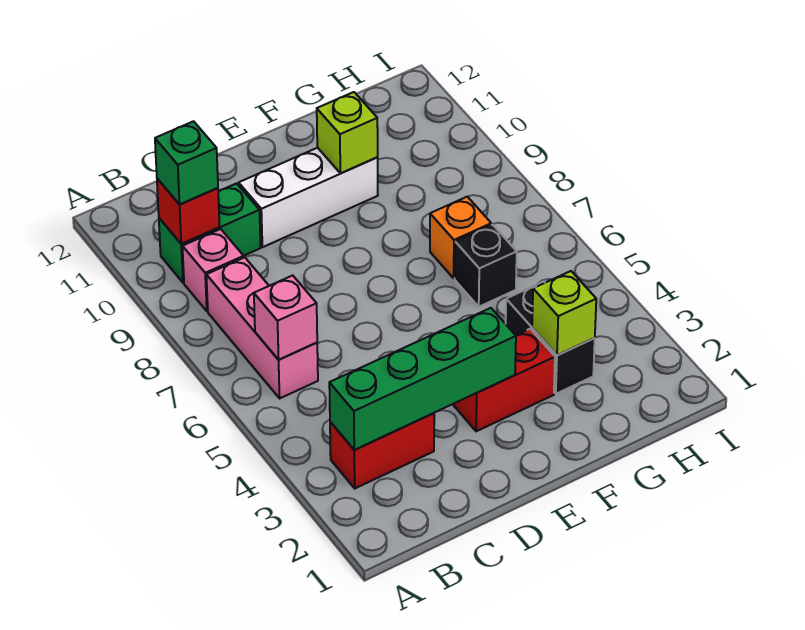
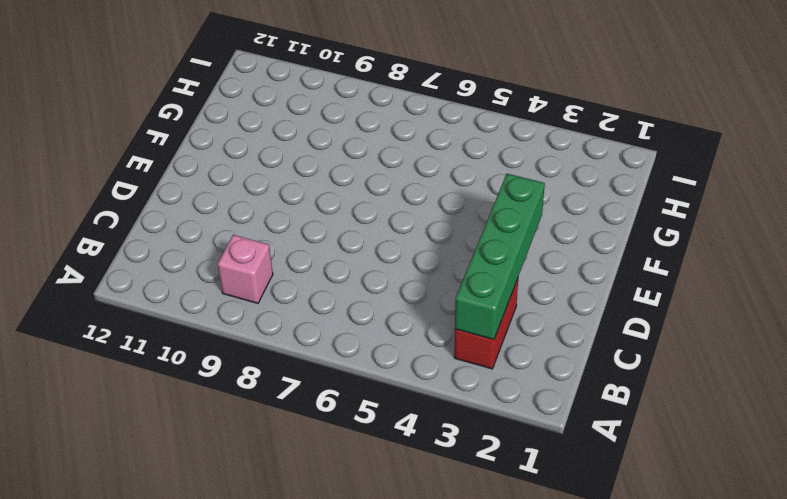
none -> pink brick B6:B8 level 1
none -> green brick B10:C10 level 1
none -> white brick D10:F10 level 1

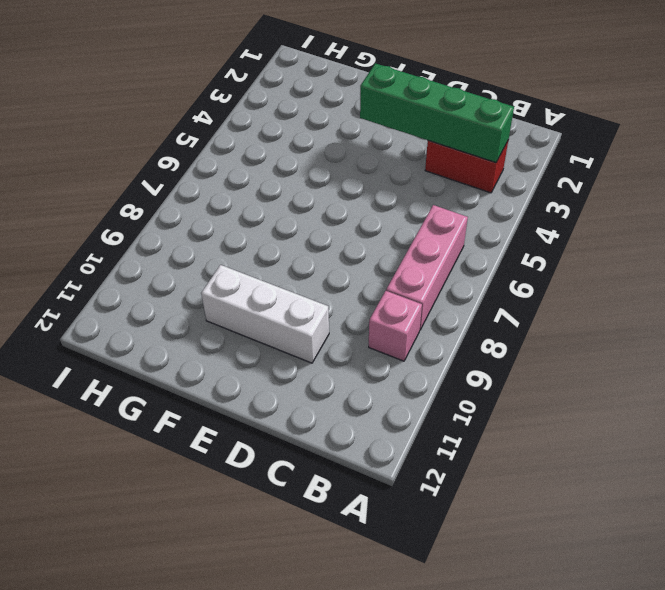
none -> green brick B10:C10 level 1
none -> red brick E3:F3 level 1
none -> black brick G3:G4 level 1

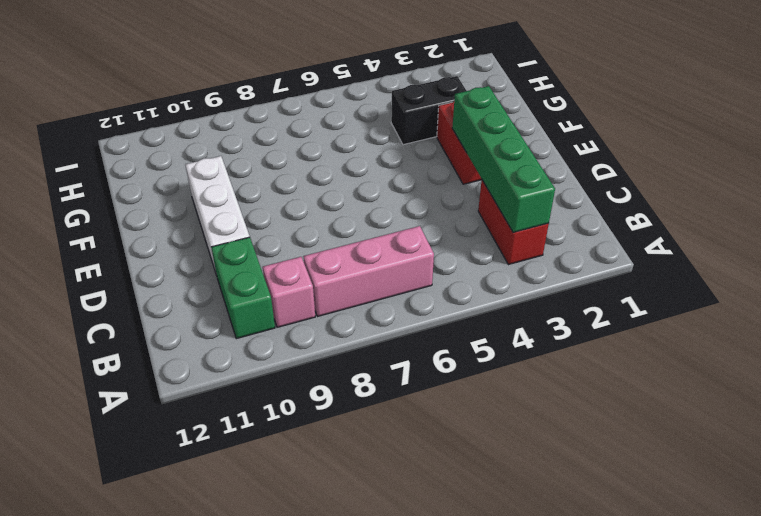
none -> black brick G6 level 1
none -> orange brick G7 level 1
none -> pink brick B6 level 2

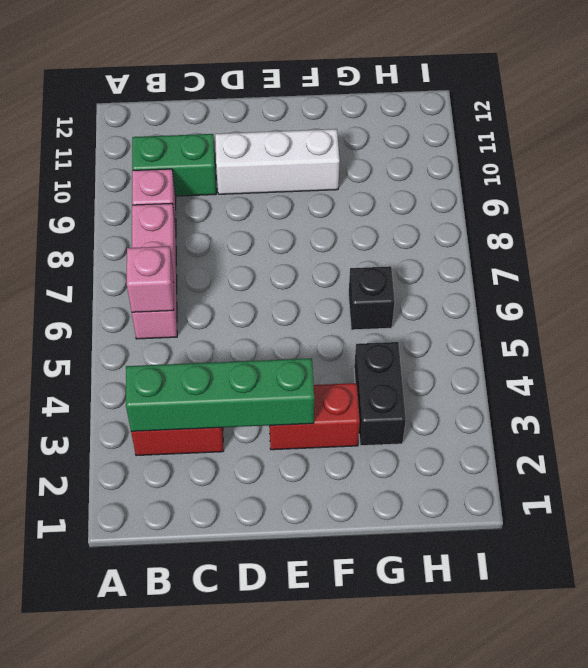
none -> orange brick G7 level 1
none -> red brick B10 level 2
none -> lime brick F10 level 2

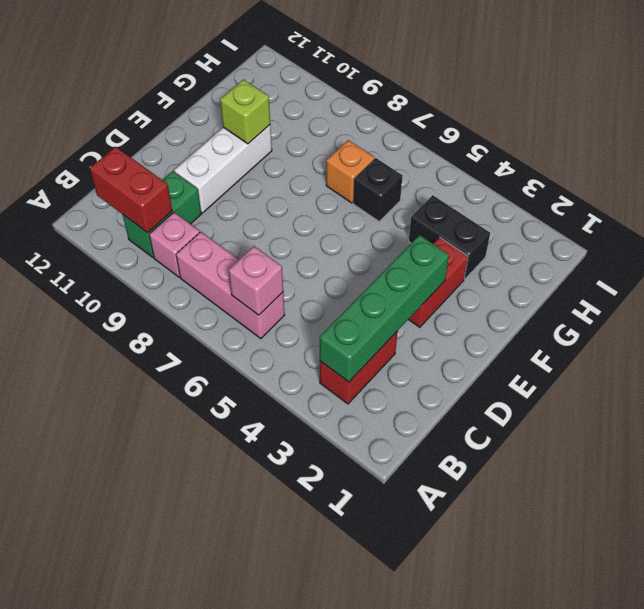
red brick B10:B11 level 2 -> red brick B10 level 2
none -> lime brick G3 level 2
none -> green brick B10 level 3

